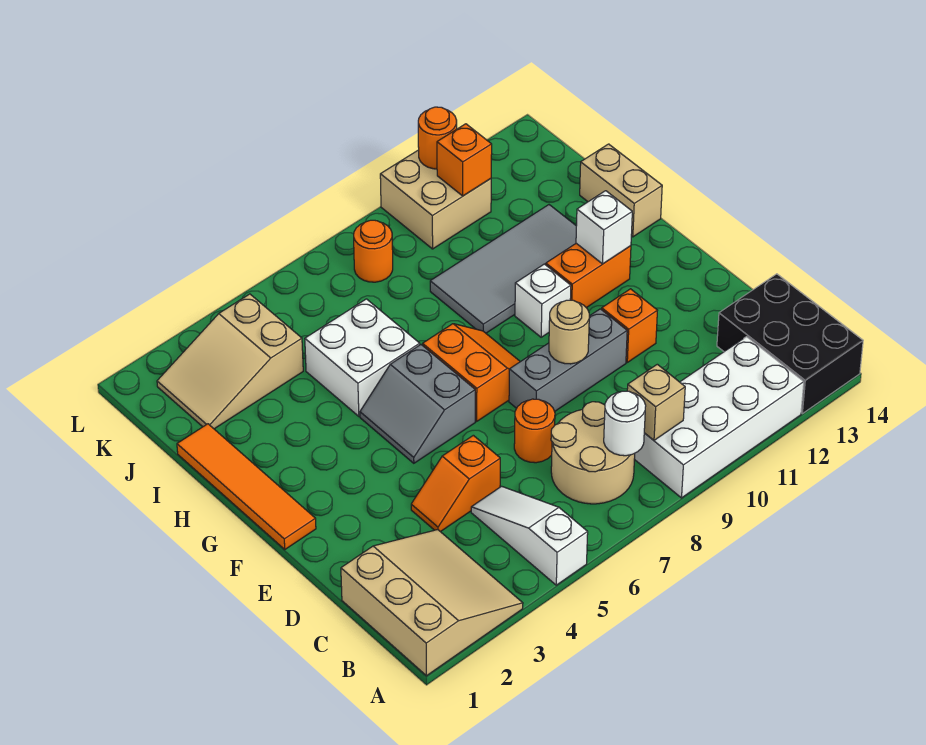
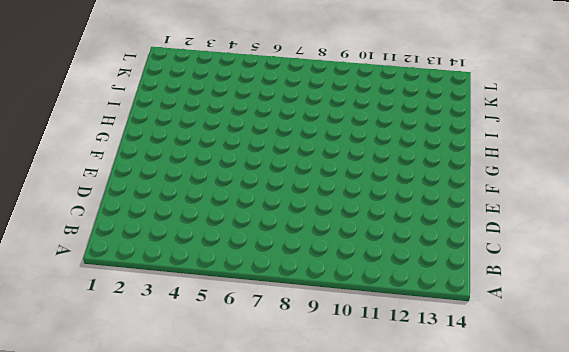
none -> tan slope A1:C3 level 1 top 1
none -> white slope A5:C5 level 1 top A
none -> white brick A9:B12 level 1

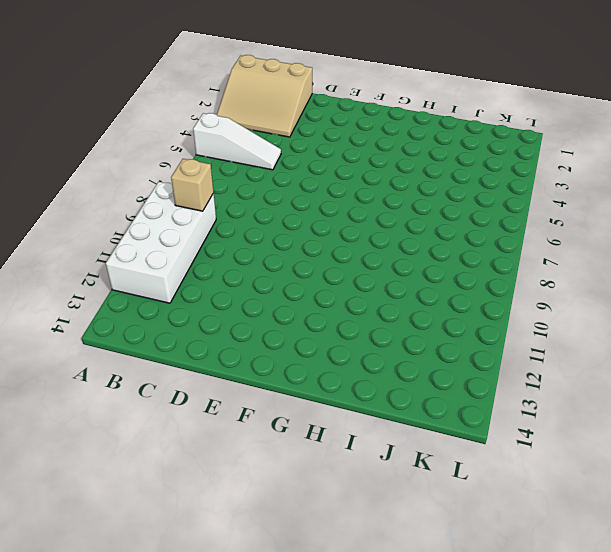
none -> black brick A13:C14 level 1
none -> tan round brick B7:C8 level 1
none -> orange slope D4:D5 level 1 top 5

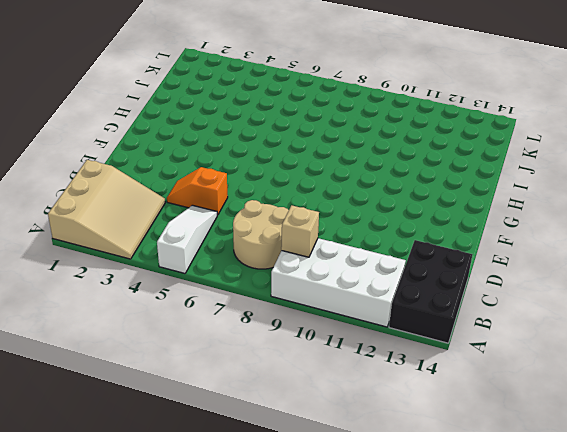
none -> orange round brick D7 level 1
none -> grey brick E8:E10 level 1
none -> orange brick E11 level 1

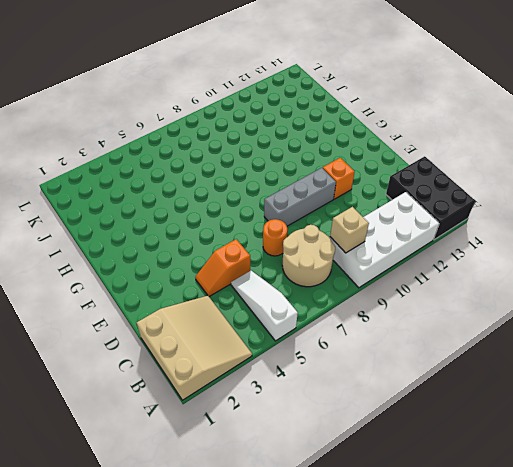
none -> orange tile F1:I1 level 1
none -> grey slope F5:G6 level 1 top 6
none -> orange slope F7:G8 level 1 top 7

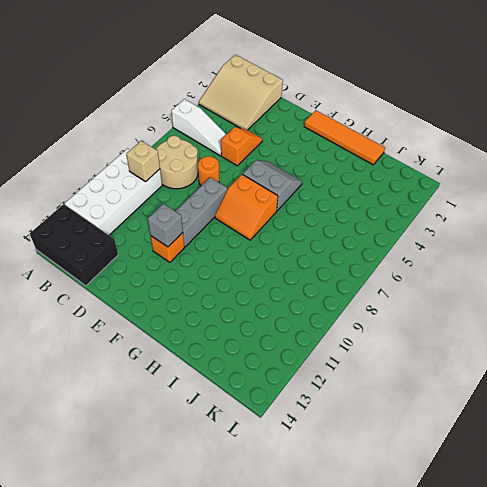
grey brick E11 level 2 -> none
none -> white brick G10 level 1
none -> orange brick G11:G12 level 1
none -> white brick H5:I6 level 1

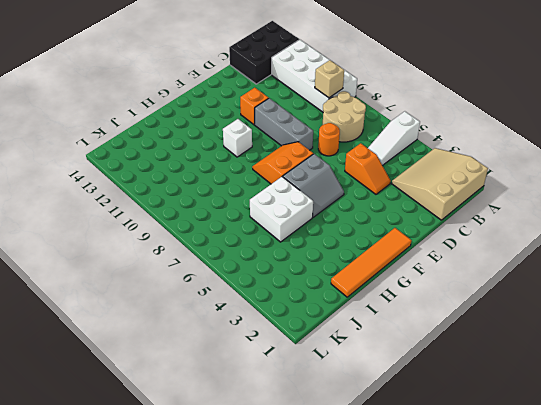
none -> orange brick G11:G12 level 1
none -> grey tile H9:I12 level 1
none -> tan brick H14:I14 level 1

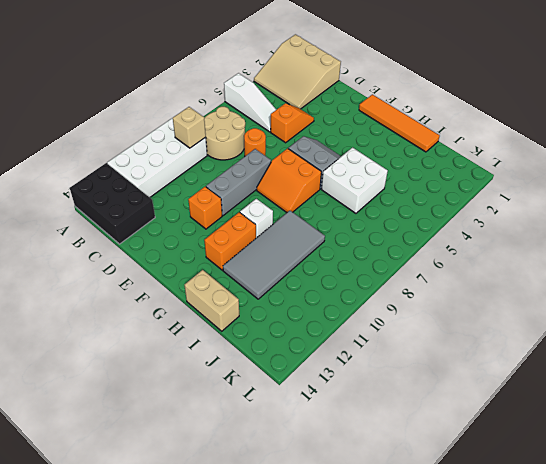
none -> tan slope J2:K4 level 1 top 4
none -> orange round brick K8 level 1
none -> tan brick K10:L11 level 1

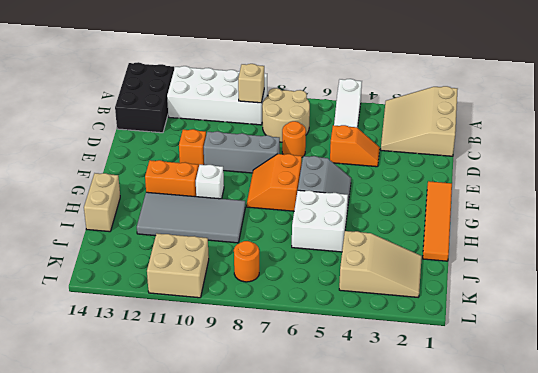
none -> white round brick B8 level 2
none -> tan round brick E9 level 2
none -> white brick G12 level 2

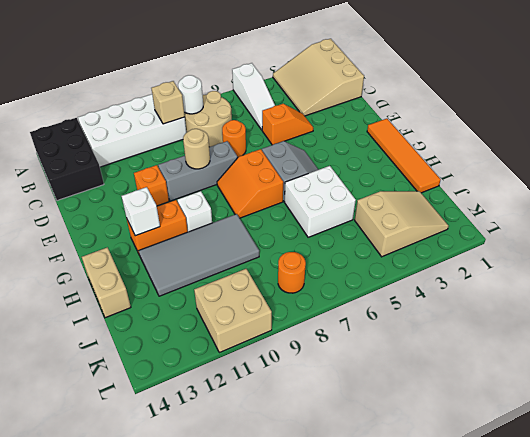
none -> orange brick K11 level 2
none -> orange round brick L11 level 2

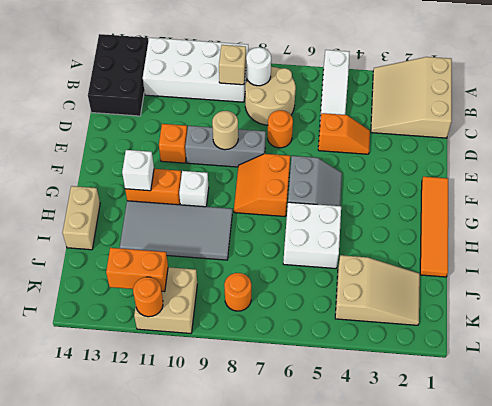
orange brick K11:K12 level 2 -> orange brick K11 level 2

